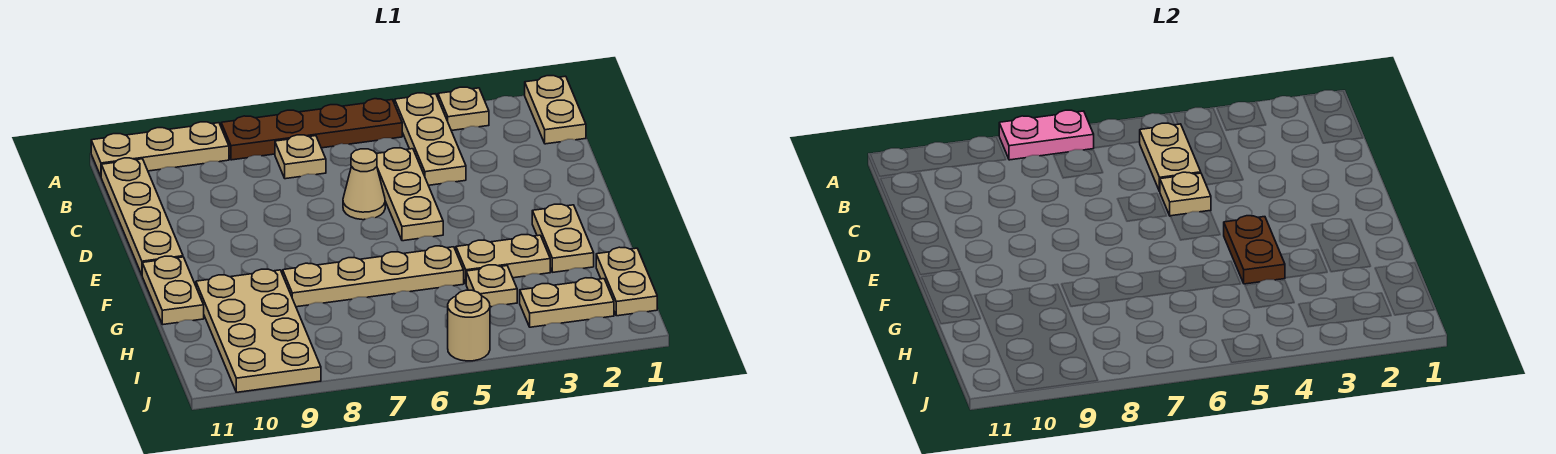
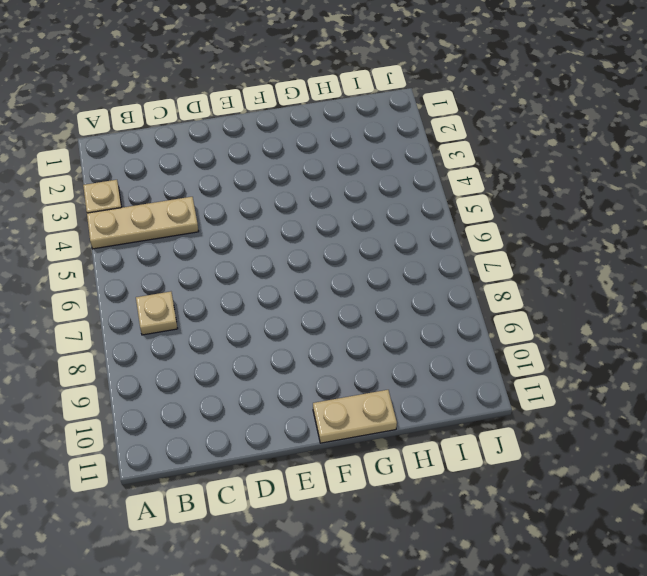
none -> tan plate A1:B1 level 1
none -> brown plate A5:A8 level 1
none -> tan plate A9:A11 level 1

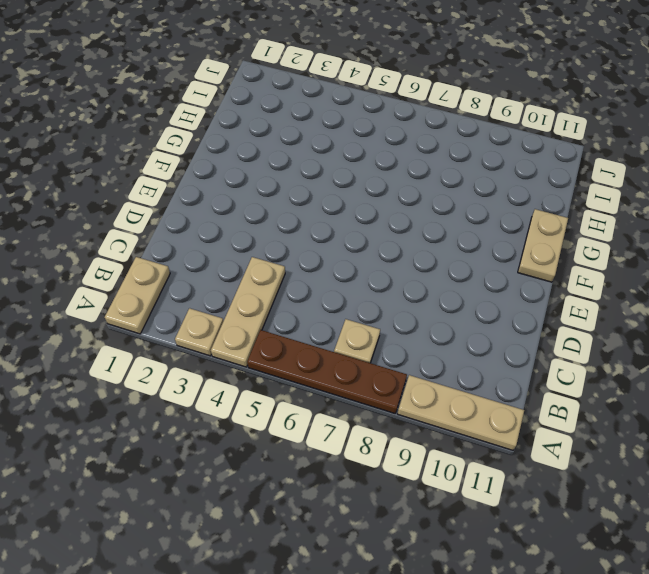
none -> tan plate B11:E11 level 1
none -> tan plate C5:E5 level 1
none -> tan cone D6 level 1

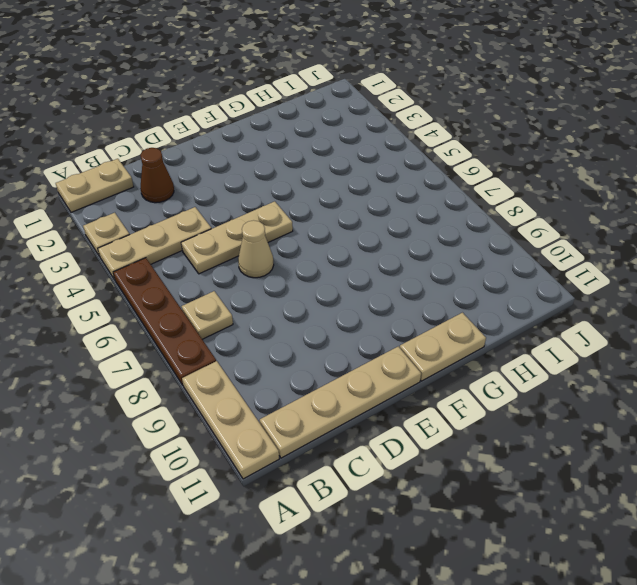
brown cone C2 level 1 -> none
none -> tan plate F2:G2 level 1
none -> tan plate G3:G4 level 1
none -> tan plate G5:G8 level 1

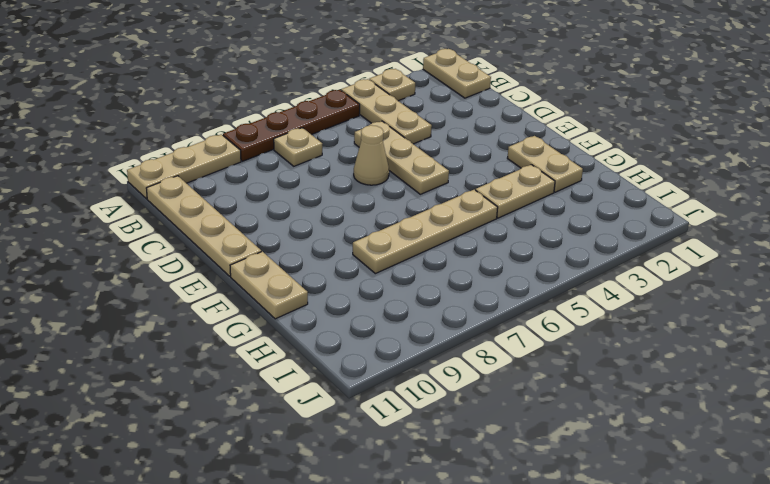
none -> tan plate G9:J10 level 1
none -> tan plate H1:I1 level 1
none -> tan plate H4 level 1

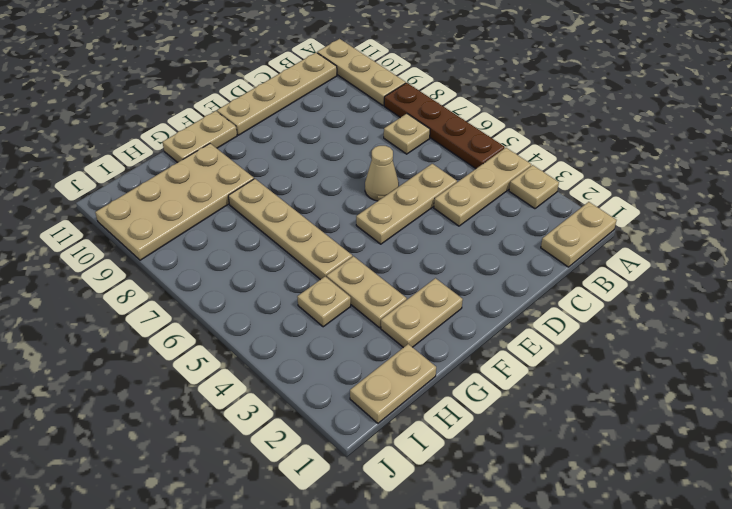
none -> tan plate I2:I3 level 1
none -> tan round brick J5 level 1
none -> pink plate A7:A8 level 2

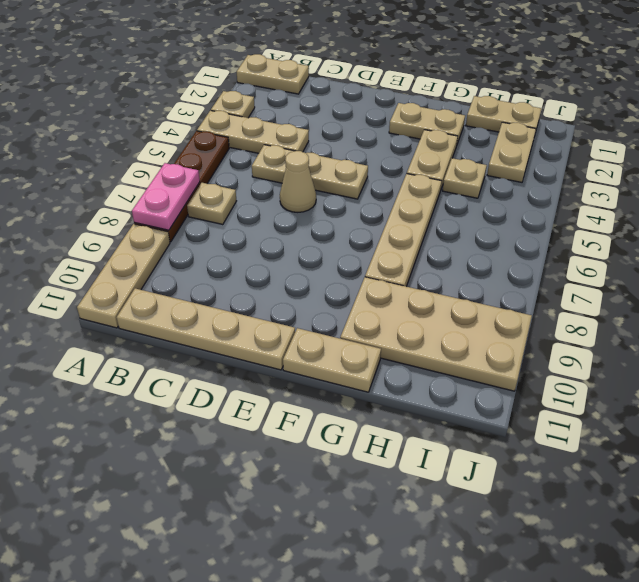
none -> tan round brick J5 level 1
none -> tan plate B5:C5 level 2
none -> tan plate D5 level 2

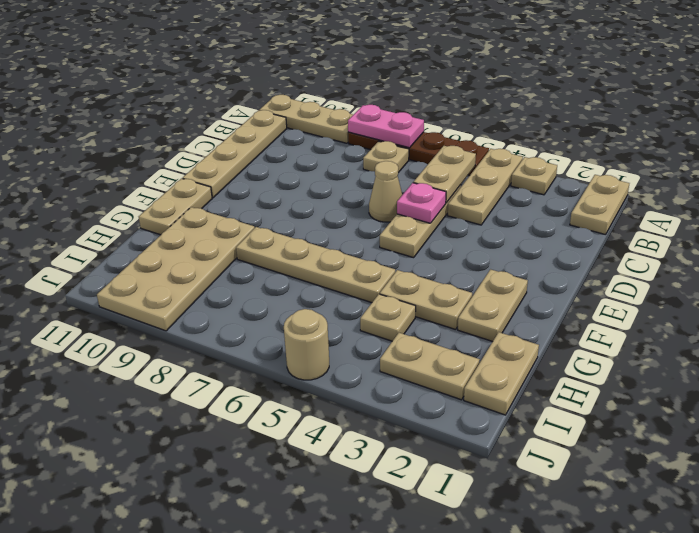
pink plate D5 level 2 -> tan plate D5 level 2
none -> brown plate F4:G4 level 2

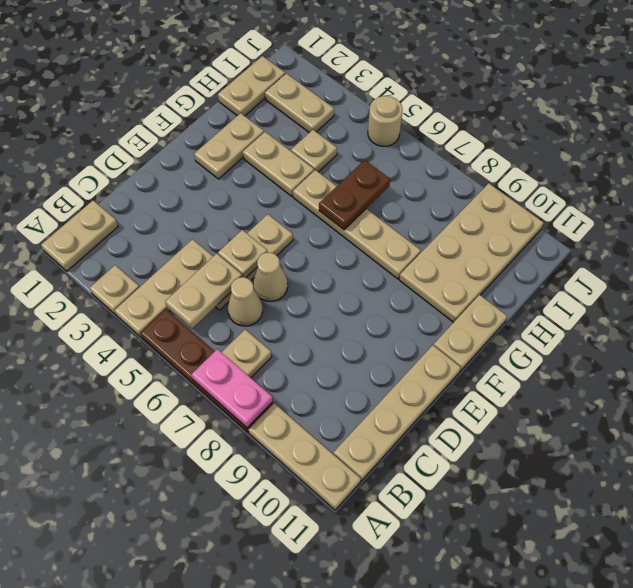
tan cone C6 level 1 -> none
brown plate G6:H6 level 2 -> brown plate F4:G4 level 2

